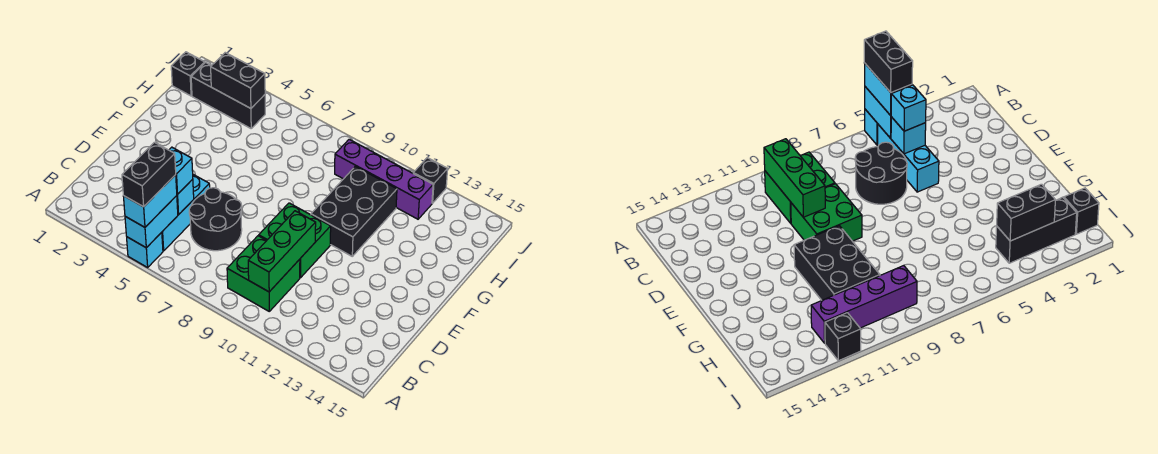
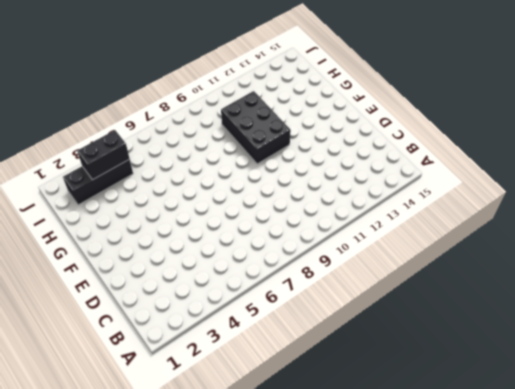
none -> cyan brick A5 level 1
none -> cyan brick B5:D5 level 1
none -> green brick B9:C10 level 1

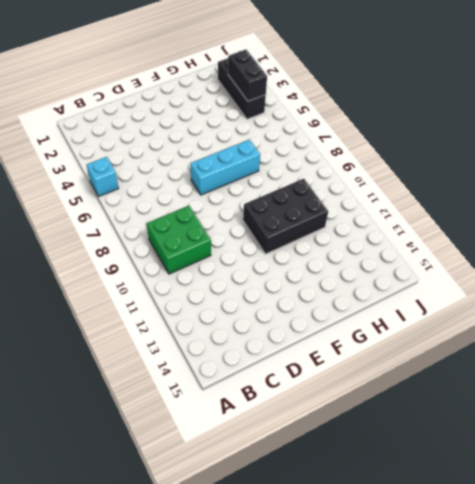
cyan brick E7:G7 level 1 -> cyan brick B5:D5 level 1
none -> black round brick C6:D7 level 1
none -> green brick D9:E10 level 1
none -> black brick I1 level 1

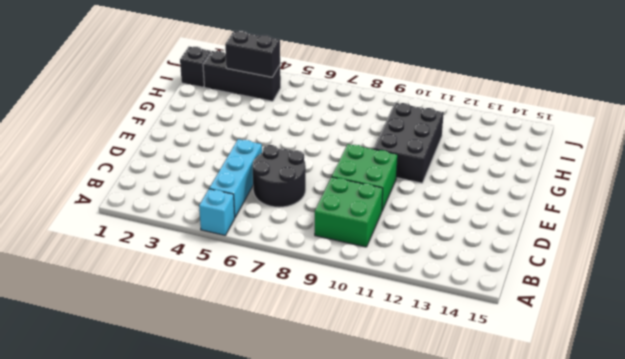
none -> purple brick I9:I12 level 1
none -> black brick J12 level 1
none -> cyan brick A5:B5 level 2

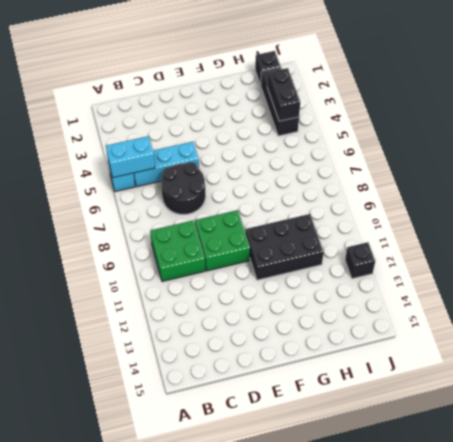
none -> purple brick I9:I12 level 1
none -> green brick B10:D10 level 2
none -> cyan brick C5 level 2

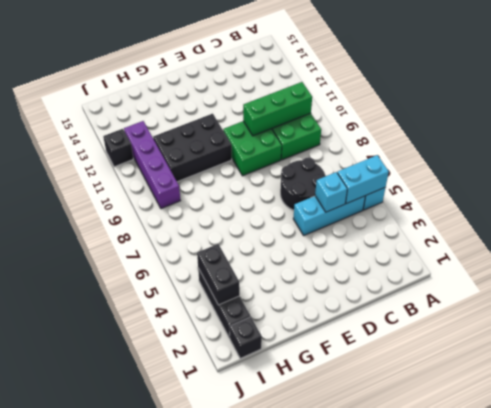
none -> cyan brick A5:B5 level 3
none -> cyan brick C5 level 3
none -> black brick A5:B5 level 4

